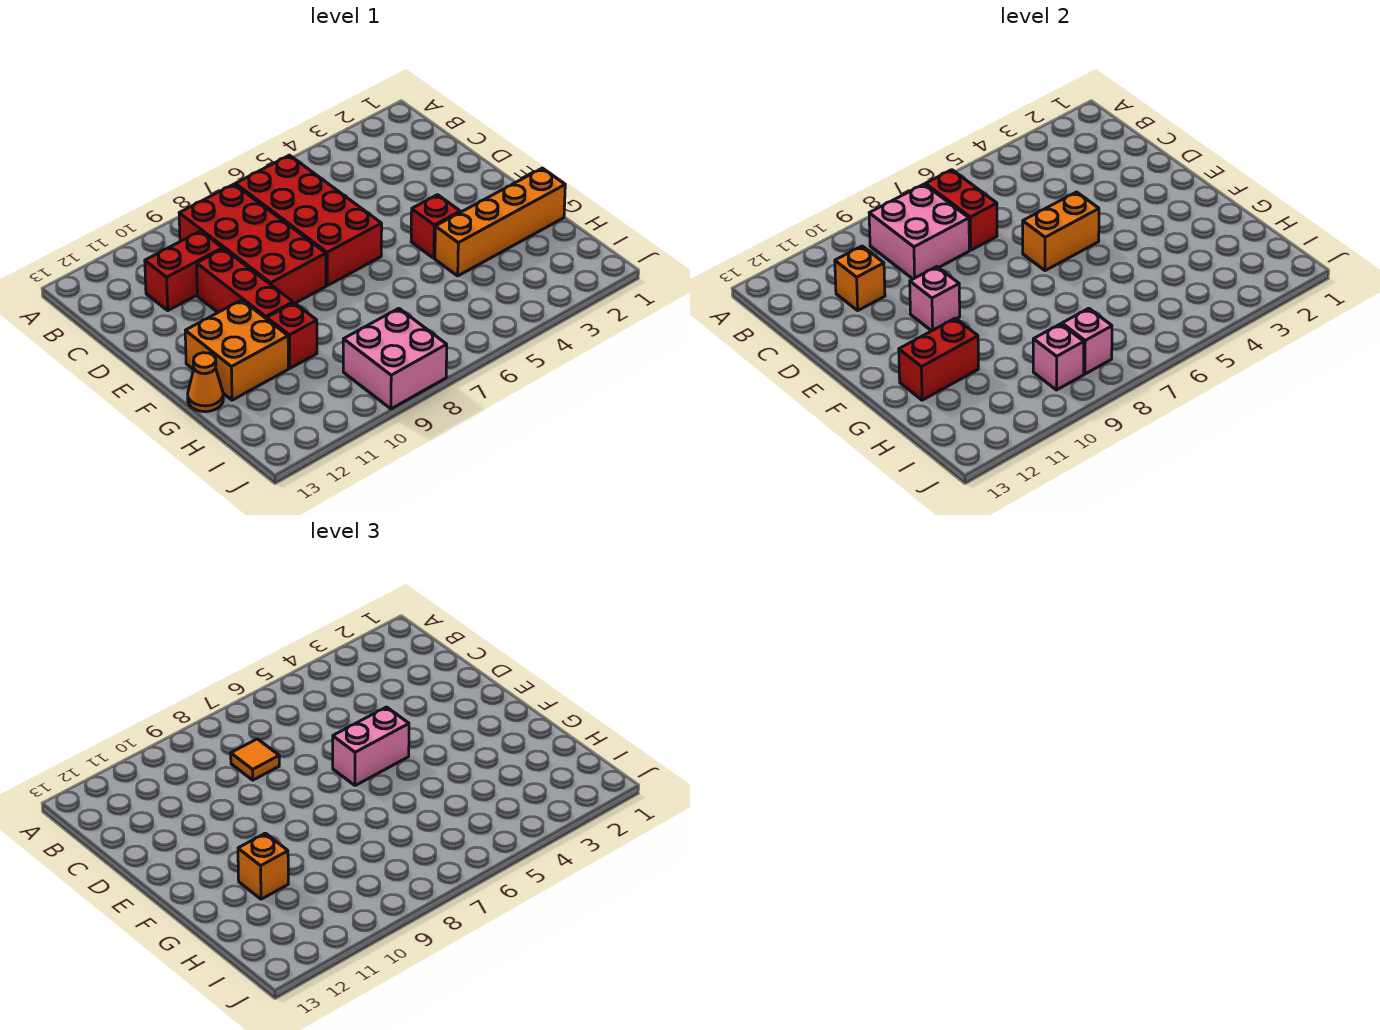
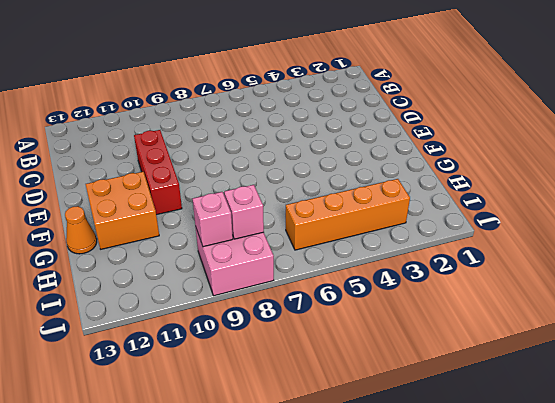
orange brick I3:I6 level 1 -> orange brick G1:G4 level 1
none -> red brick B6:E7 level 1
none -> red brick B8:E9 level 1
none -> red brick C10:C11 level 1

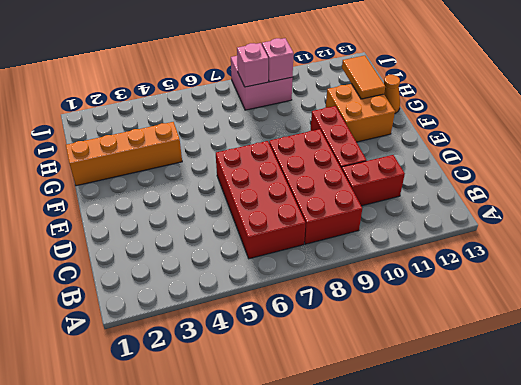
orange tile G12:H12 level 2 -> red brick G11:G12 level 2
none -> red brick F4 level 1
none -> red brick G10 level 1
none -> red brick B7:C7 level 2

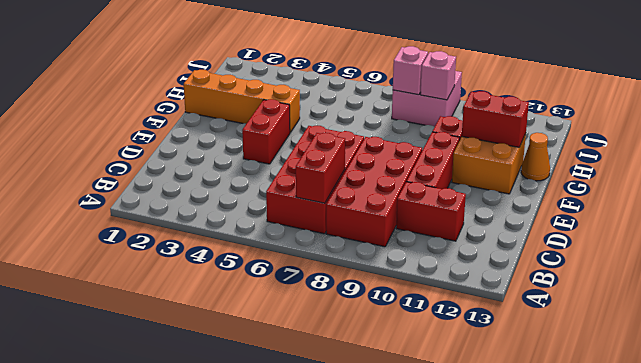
red brick E4:F4 level 1 -> red brick F4 level 1
none -> pink brick B8:C9 level 2
none -> orange brick C11 level 2
none -> orange brick E5:E6 level 2

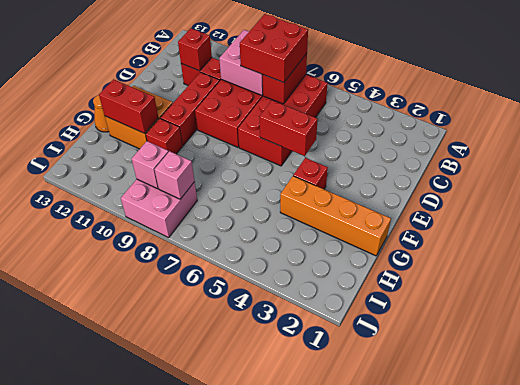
red brick B7:C8 level 3 -> orange tile C8 level 3
red brick C11 level 2 -> orange brick C11 level 2
red brick E5:E6 level 2 -> orange brick E5:E6 level 2
none -> pink brick E10 level 2
none -> pink brick E5:E6 level 3
none -> orange brick G11 level 3

